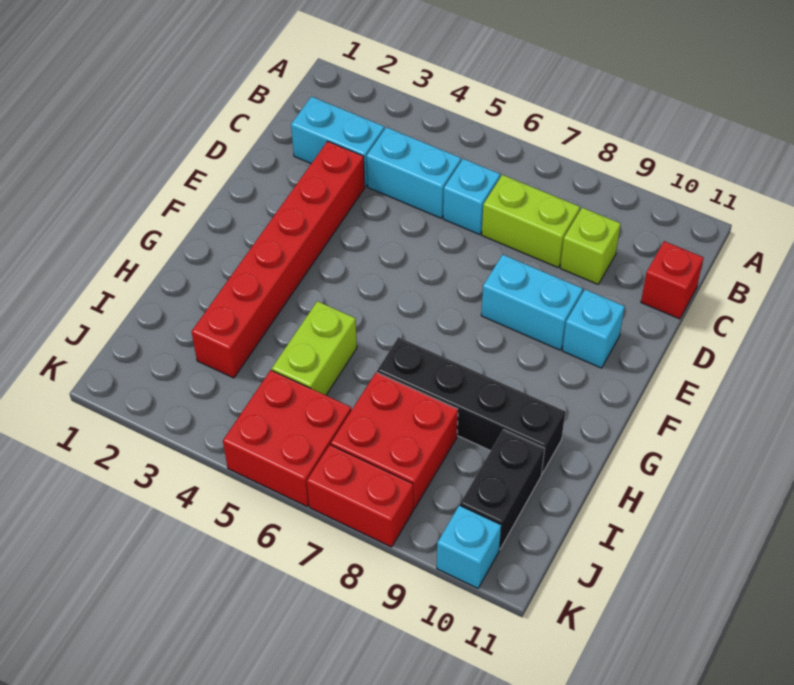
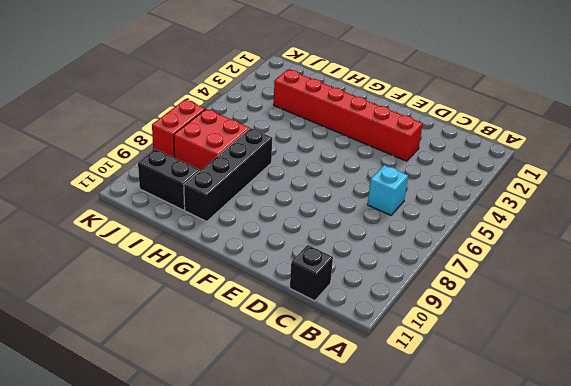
black brick C11 level 1 -> red brick C11 level 1
none -> cyan brick C2:C3 level 1
none -> cyan brick C4:C5 level 1
none -> lime brick C7:C8 level 1

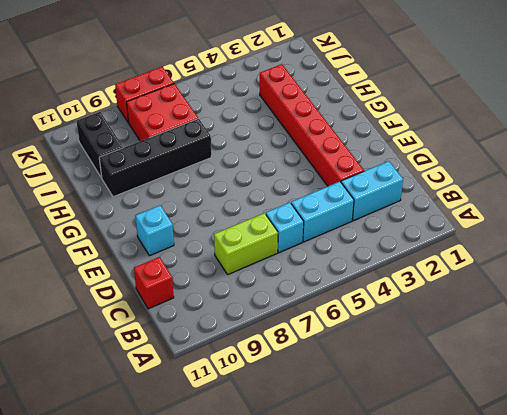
none -> lime brick C9 level 1
none -> cyan brick E8:E9 level 1
none -> lime brick H5:I5 level 1

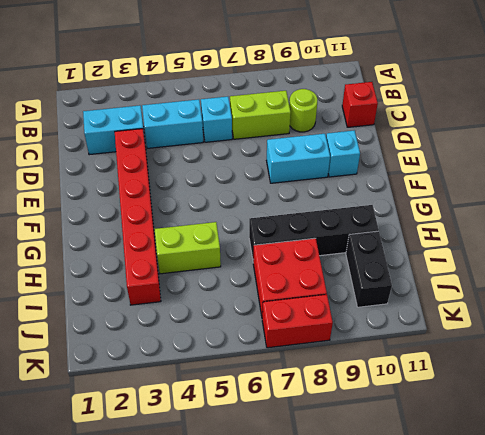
lime round brick C9 level 1 -> lime brick C9 level 1
lime brick H4:H5 level 1 -> lime brick H5:I5 level 1
none -> red brick J5:K6 level 1
none -> cyan brick K10 level 1

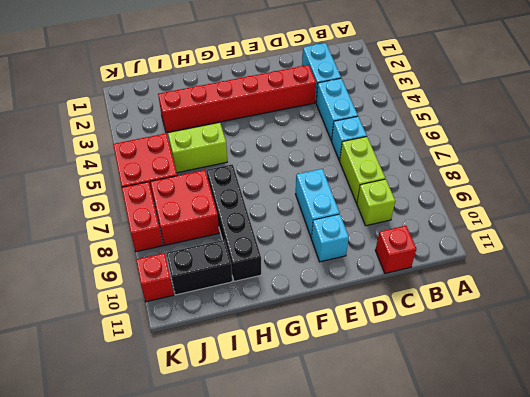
red brick K10 level 1 -> cyan brick K10 level 1

